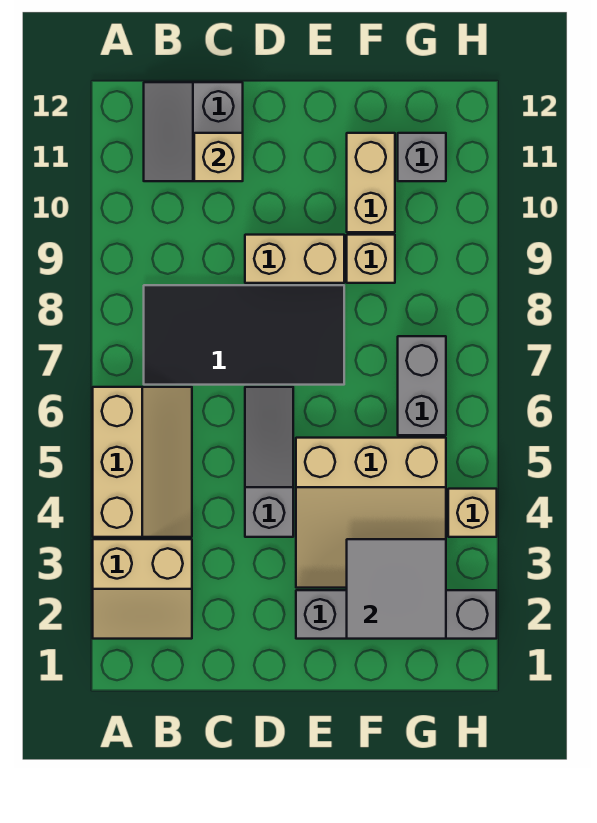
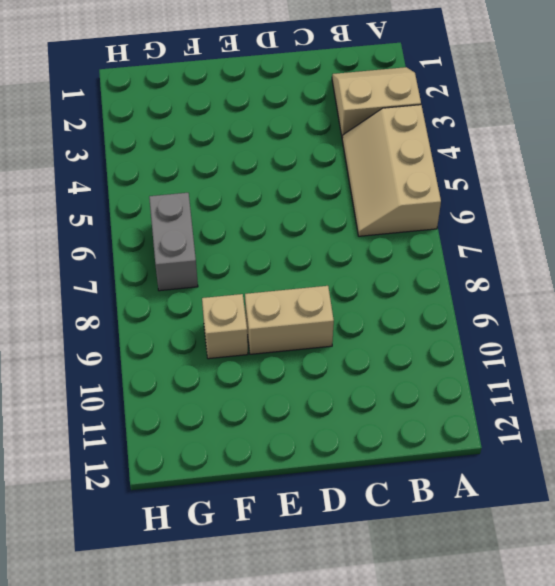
none -> black tile B7:E8 level 1
none -> grey slope B11:C12 level 1 top C
none -> grey slope D4:D6 level 1 top 4

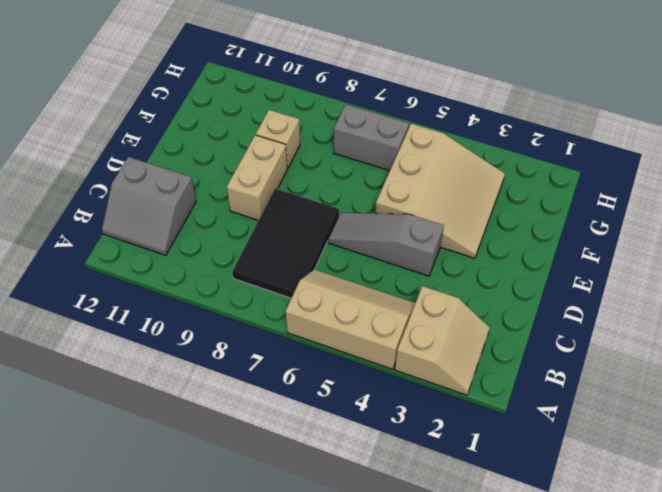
black tile B7:D8 level 1 -> black tile B7:E8 level 1
none -> grey brick E2:H2 level 1
none -> tan brick F10:F11 level 1
none -> grey brick G11 level 1

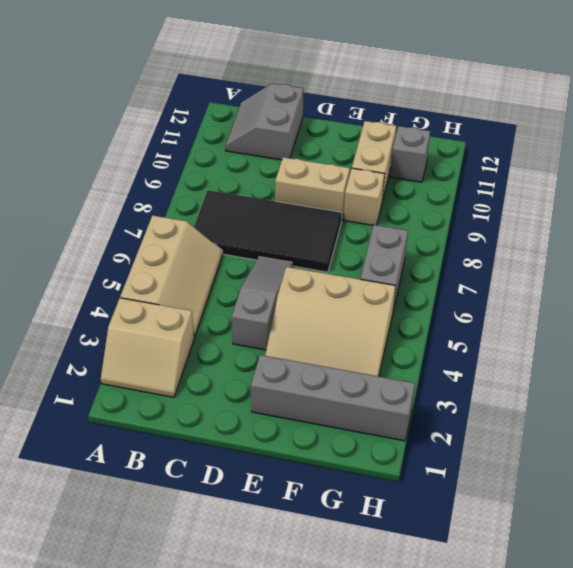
none -> tan brick H4 level 1
none -> tan brick C11 level 2
none -> grey tile F2:G3 level 2

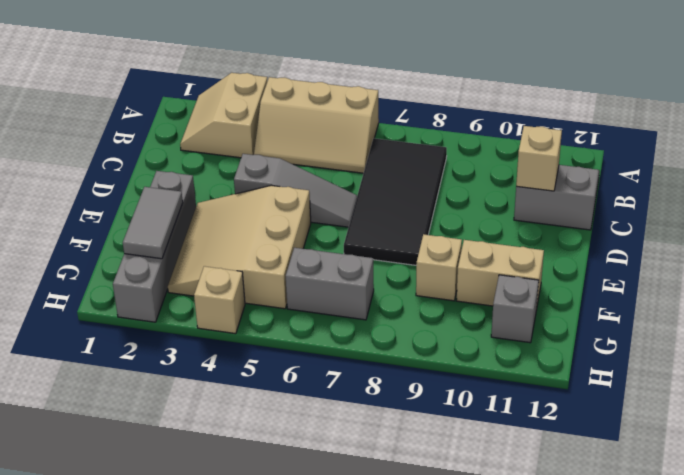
grey tile F2:G2 level 2 -> grey tile F2:G3 level 2
none -> tan brick D9:E9 level 1

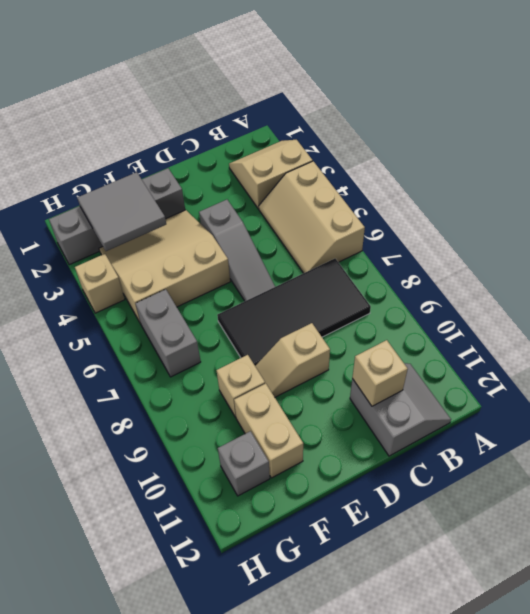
tan slope D9:E9 level 1 top D -> tan brick D9:E9 level 1

